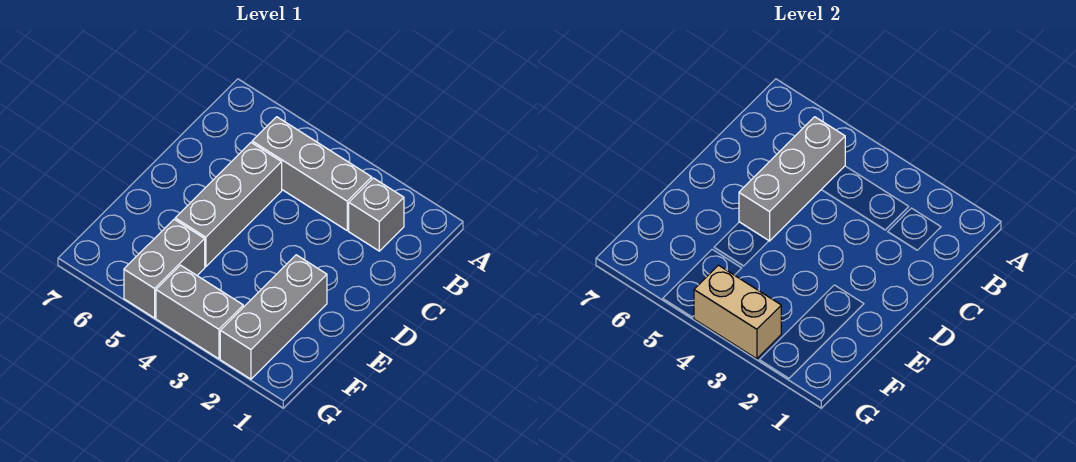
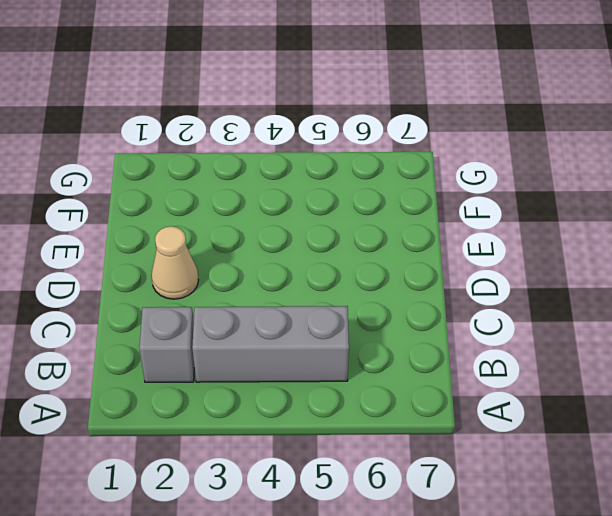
tan cone D2 level 1 -> none
none -> grey brick C5:E5 level 1
none -> grey brick E2:G2 level 1

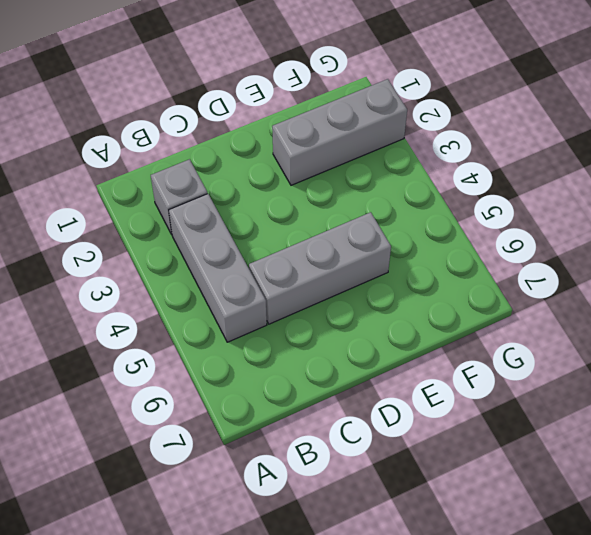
none -> grey brick F5:G5 level 1
none -> grey brick G3:G4 level 1

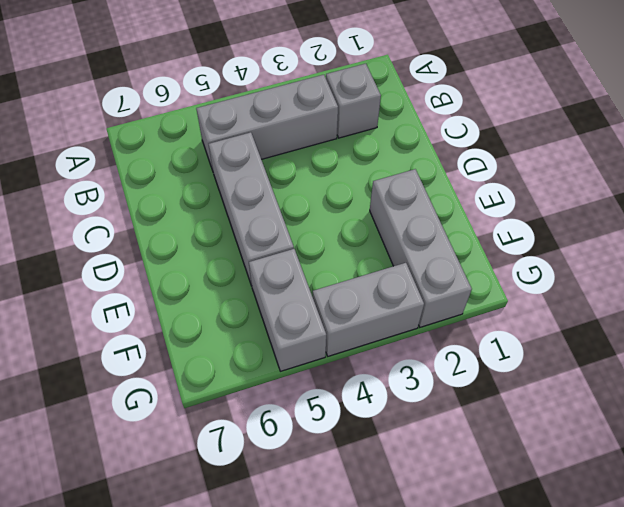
none -> grey brick B5:D5 level 2
none -> tan brick G3:G4 level 2

